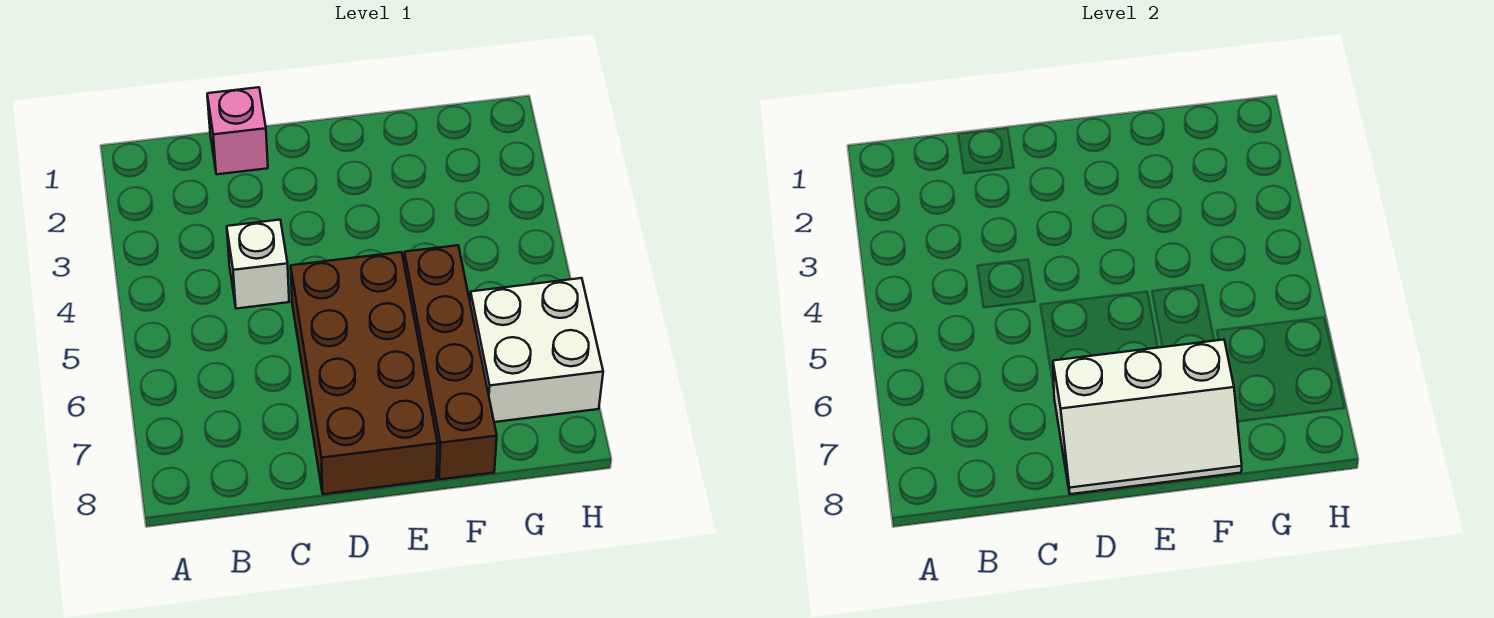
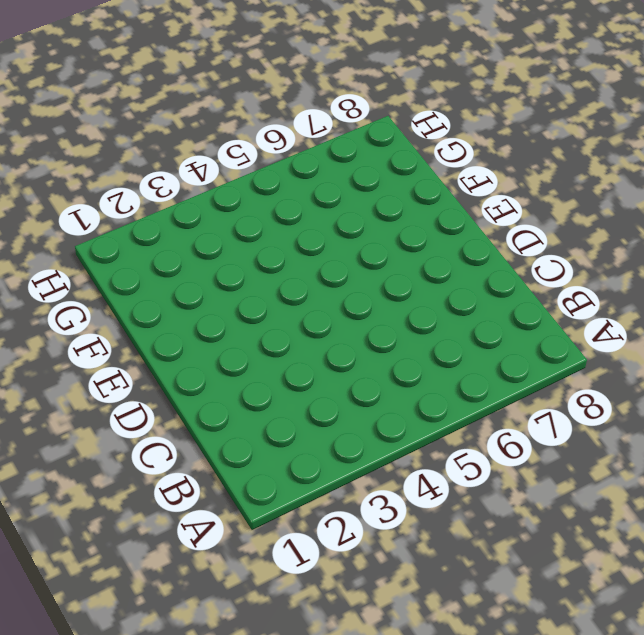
none -> pink brick C1 level 1
none -> white brick C4 level 1

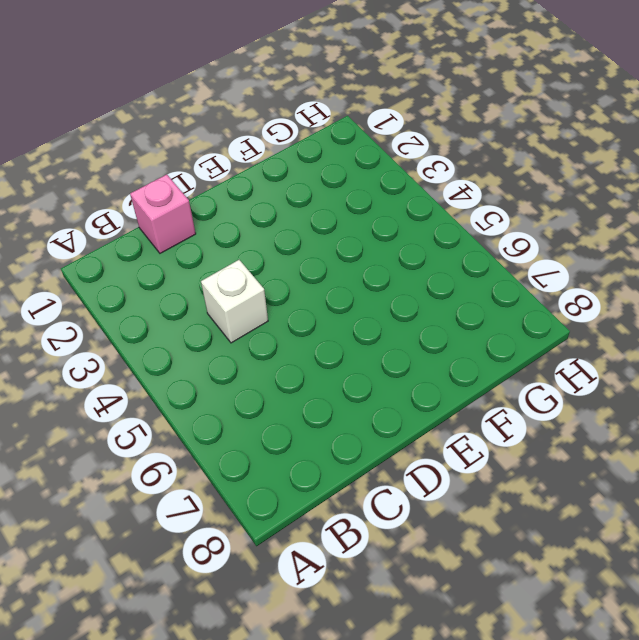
none -> brown brick D5:E8 level 1
none -> brown brick F5:F8 level 1

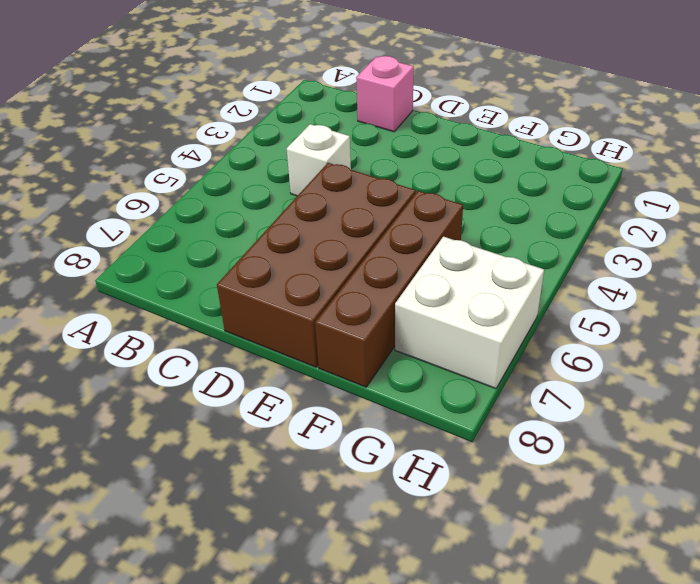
none -> white slope D7:F8 level 2 top 7

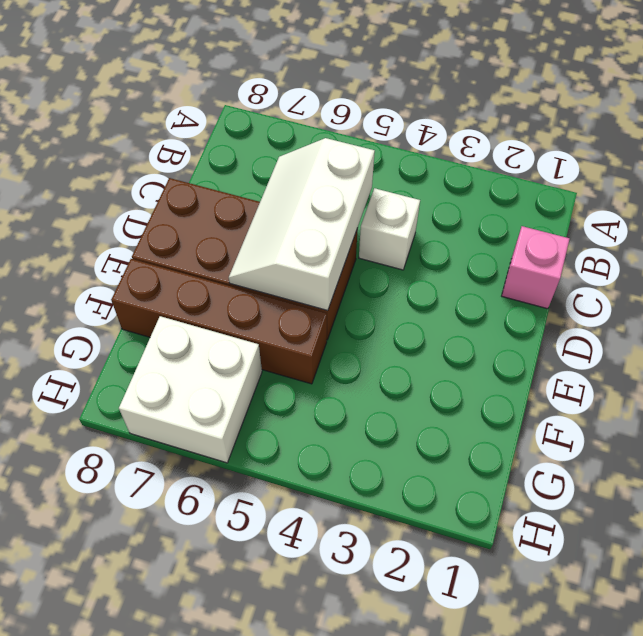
white slope C5:E6 level 2 top 5 -> white slope D7:F8 level 2 top 7

